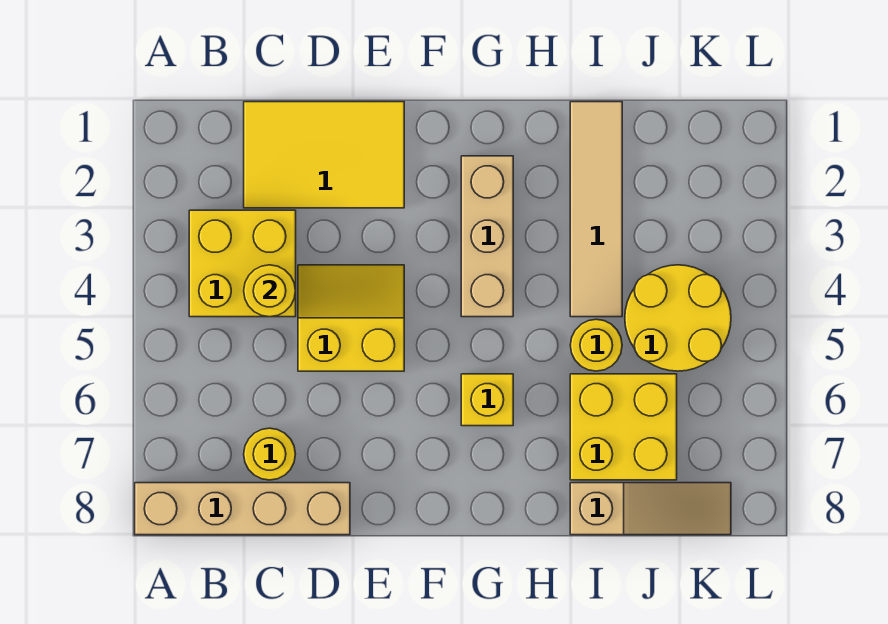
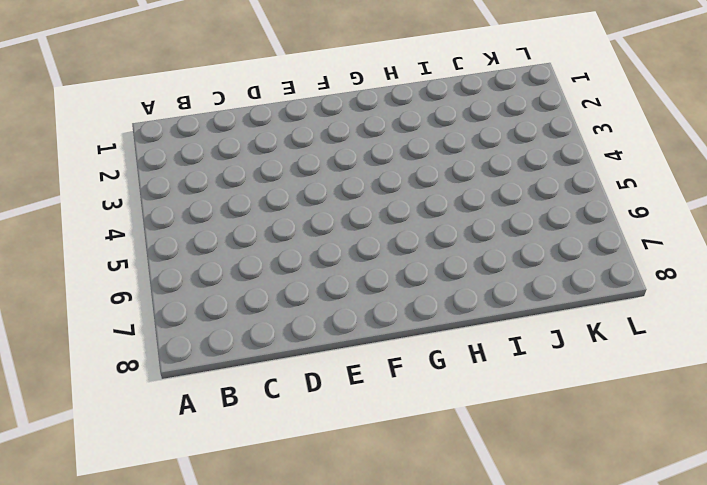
none -> tan brick A8:D8 level 1
none -> yellow brick B3:C4 level 1
none -> yellow tile C1:E2 level 1

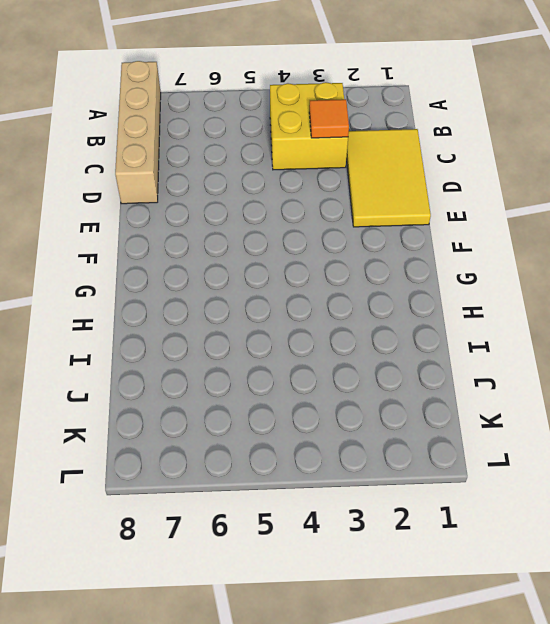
orange tile C3 level 2 -> none
none -> yellow round brick C7 level 1
none -> yellow slope D4:E5 level 1 top 5
none -> tan brick G2:G4 level 1

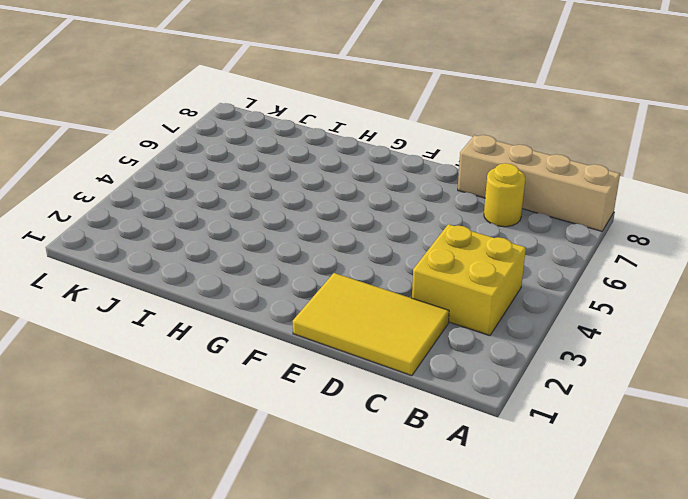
none -> yellow slope D4:E5 level 1 top 5
none -> tan brick G2:G4 level 1
none -> yellow brick G6 level 1

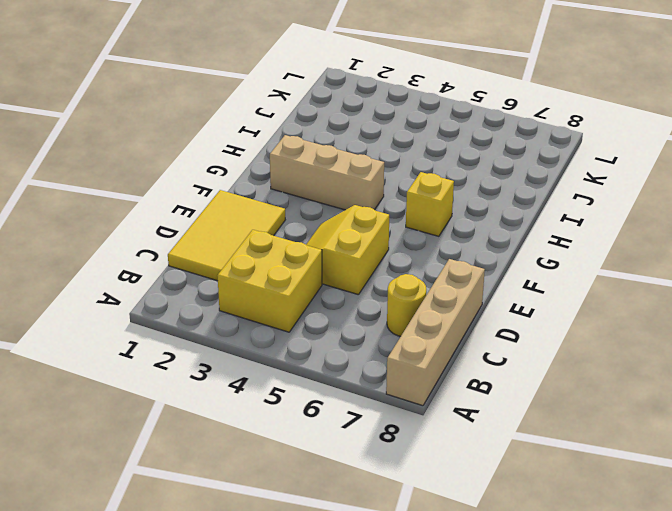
none -> tan tile I1:I4 level 1
none -> yellow round brick I5 level 1
none -> yellow brick I6:J7 level 1

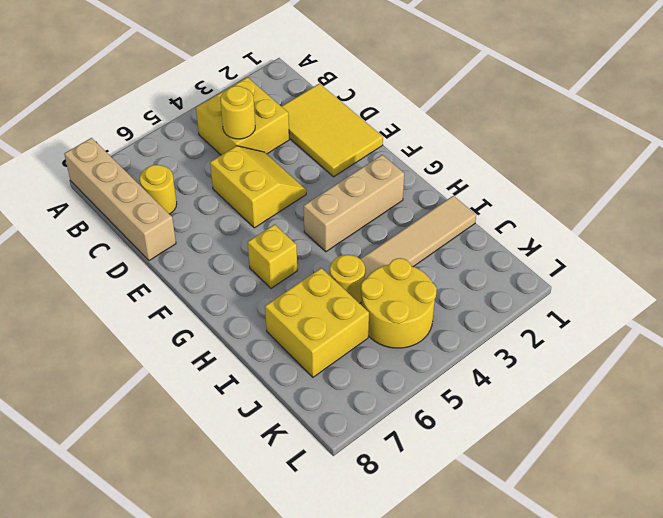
none -> tan slope I8:K8 level 1 top I

